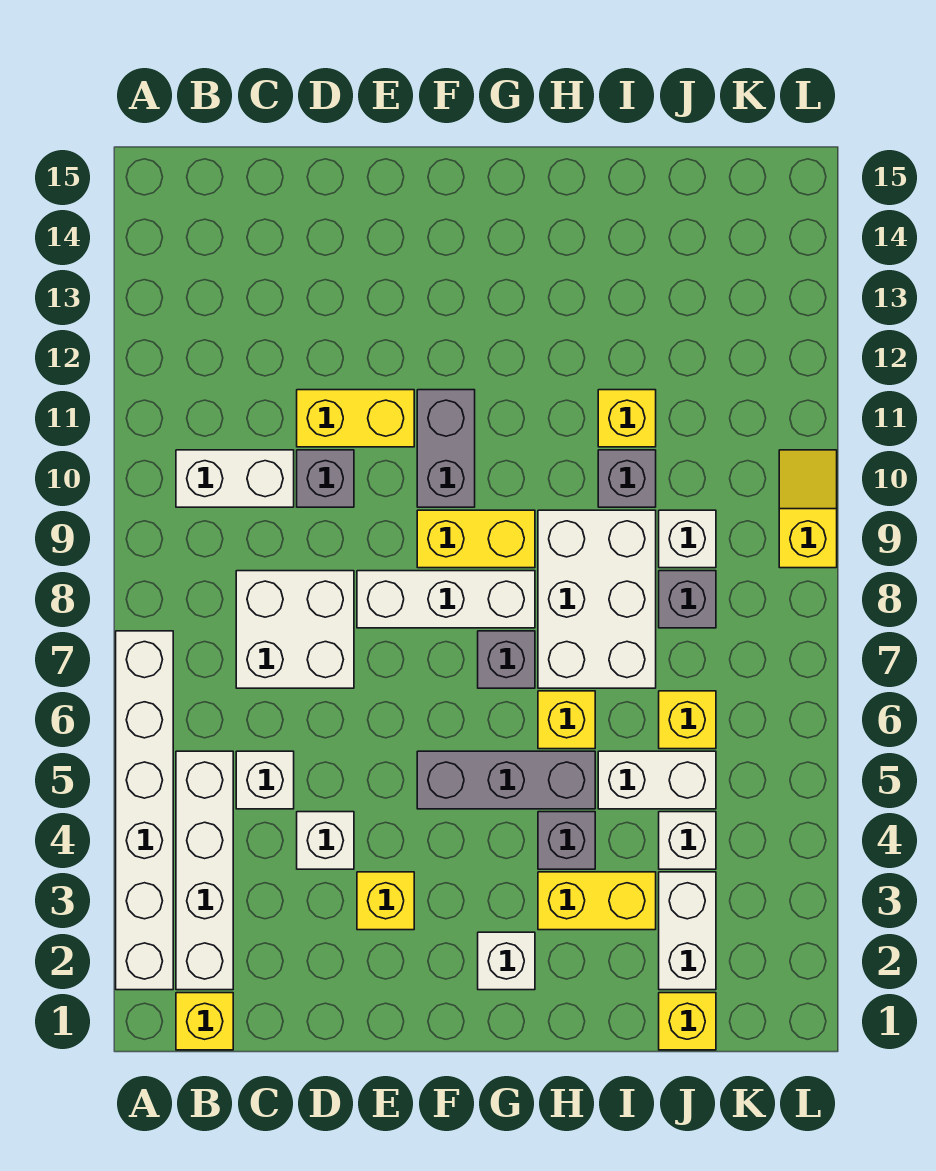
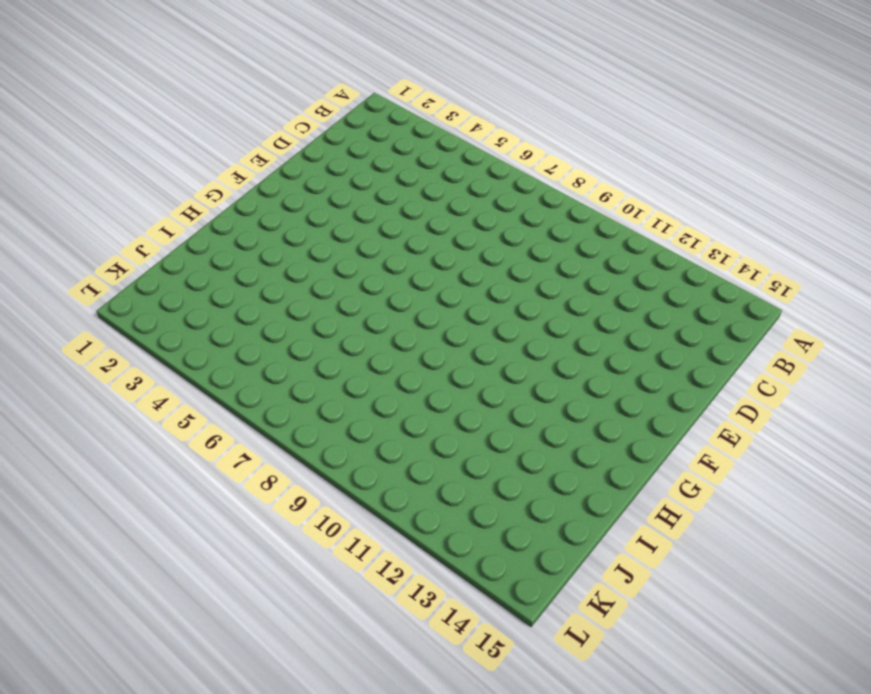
none -> white brick A2:A7 level 1
none -> yellow brick B1 level 1
none -> white brick B2:B5 level 1
none -> white brick B10:C10 level 1

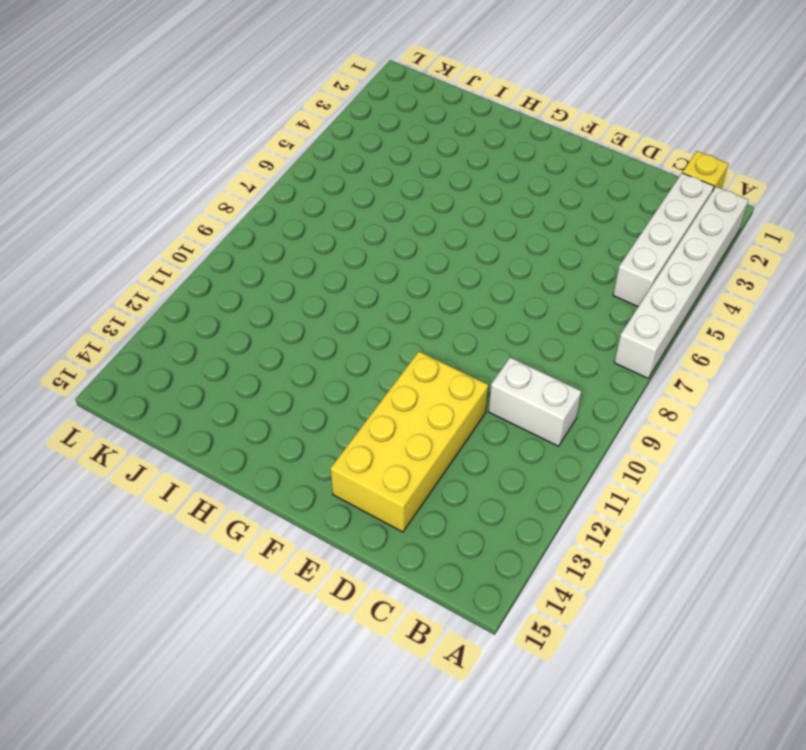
yellow brick D11:E14 level 1 -> yellow brick D11:E11 level 1
none -> white brick C5 level 1
none -> white brick C7:D8 level 1
none -> white brick D4 level 1
none -> grey brick D10 level 1

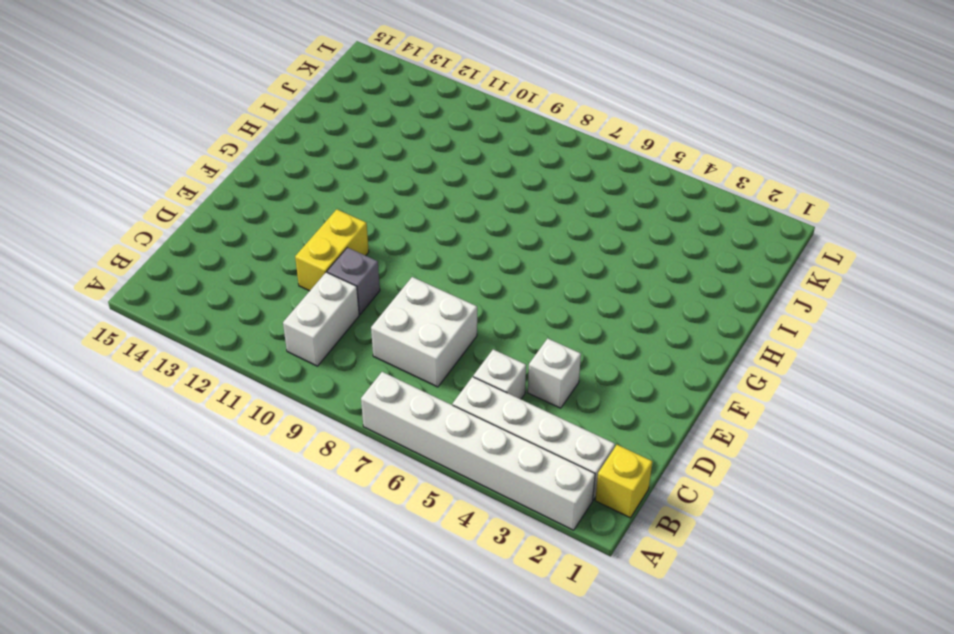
none -> yellow brick E3 level 1
none -> white brick E8:G8 level 1
none -> grey brick F5:H5 level 1
none -> yellow brick F9:G9 level 1

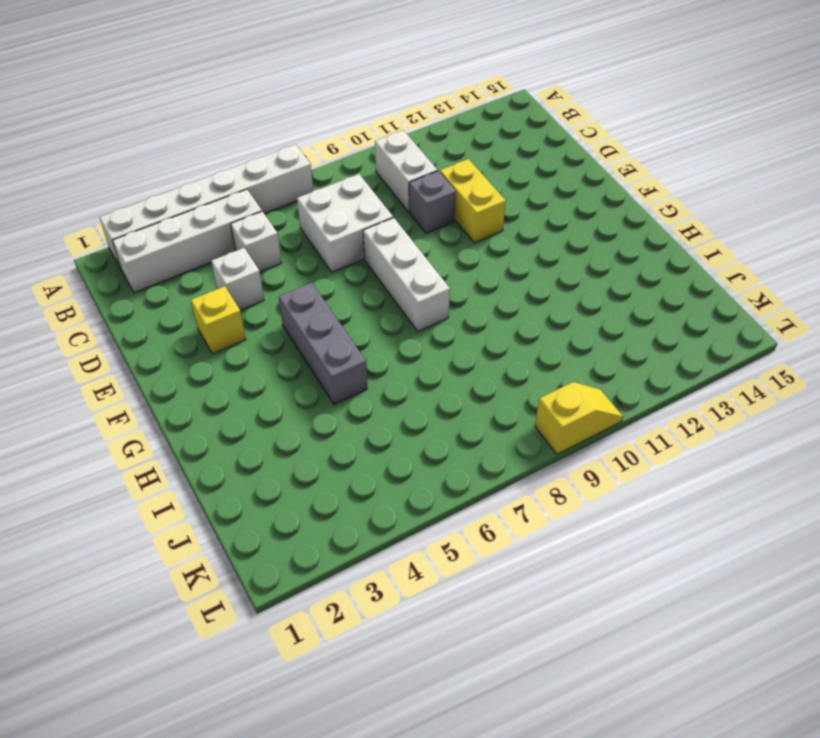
none -> yellow brick B1 level 1
none -> yellow brick F9:G9 level 1
none -> grey brick F10:F11 level 1
none -> white brick G2 level 1

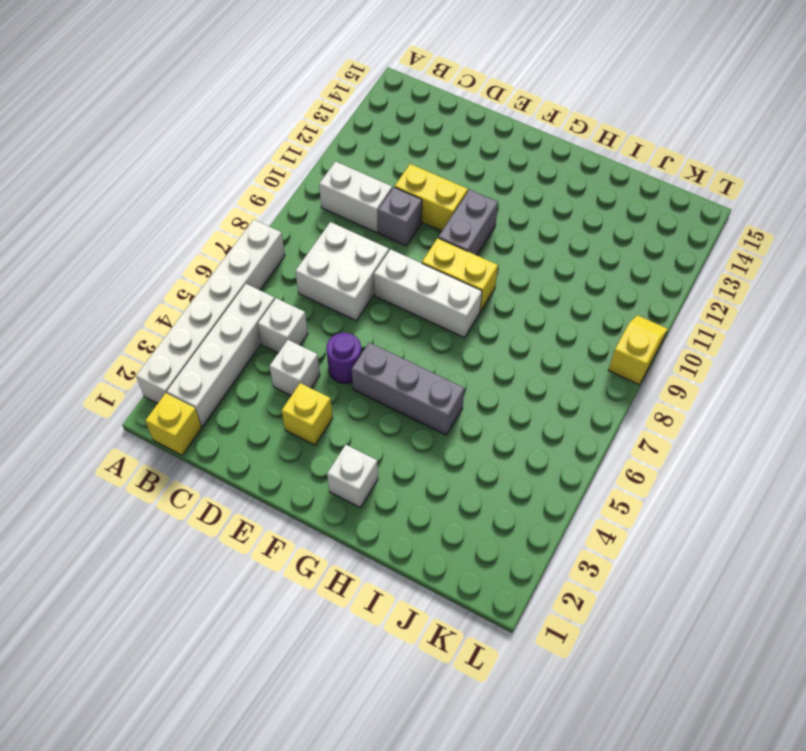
purple round brick E5 level 1 -> none
none -> grey brick G7 level 1
none -> yellow brick H3:I3 level 1
none -> grey brick H4 level 1
none -> yellow brick H6 level 1

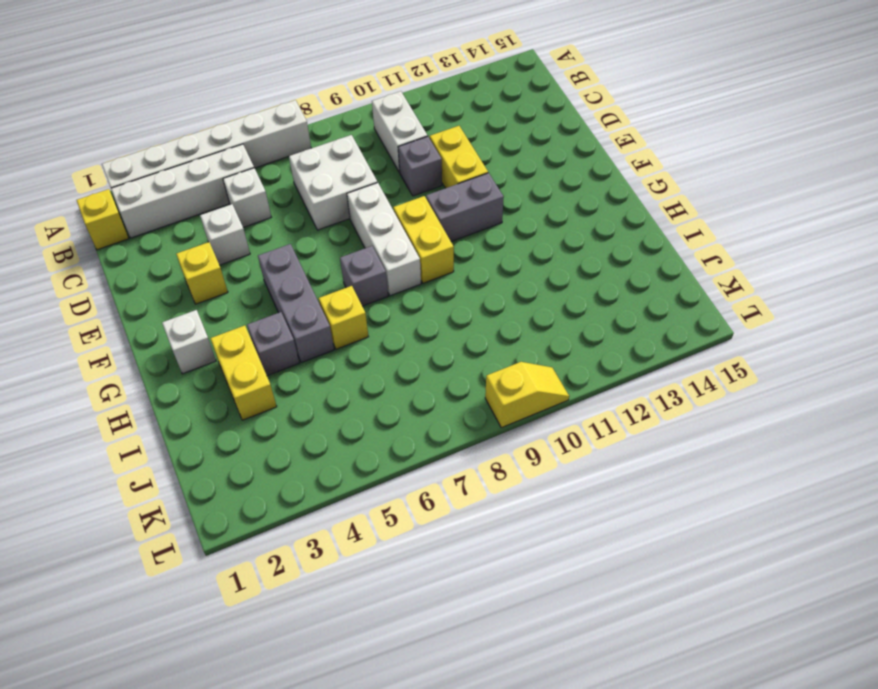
none -> white brick H7:I9 level 1
none -> white brick I5:J5 level 1
none -> grey brick I10 level 1
none -> yellow brick I11 level 1

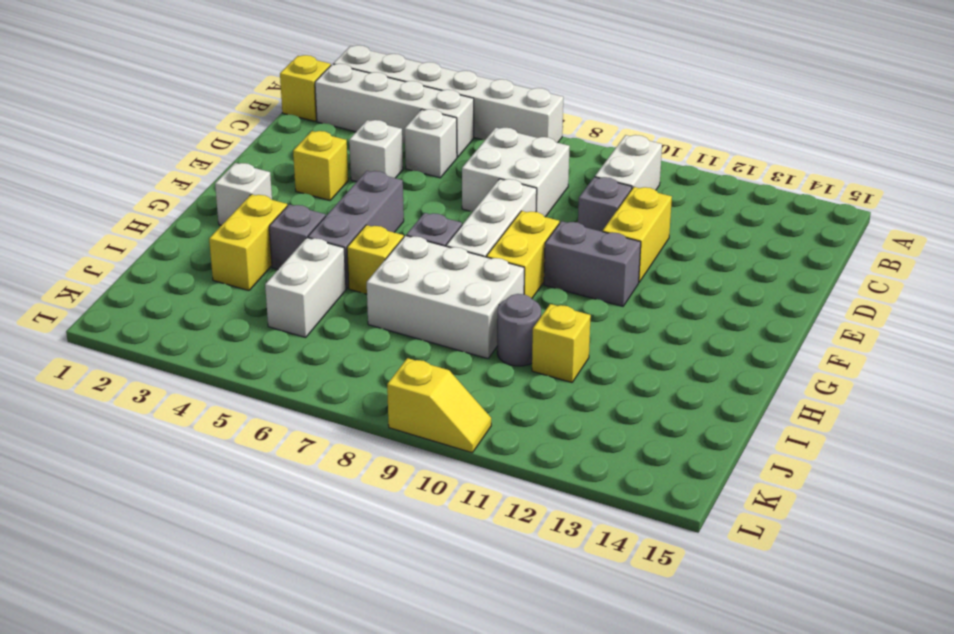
grey round brick I10 level 1 -> grey brick I10 level 1
none -> yellow brick J1 level 1
none -> white brick J2:J3 level 1
none -> white brick J4 level 1
none -> yellow brick J6 level 1

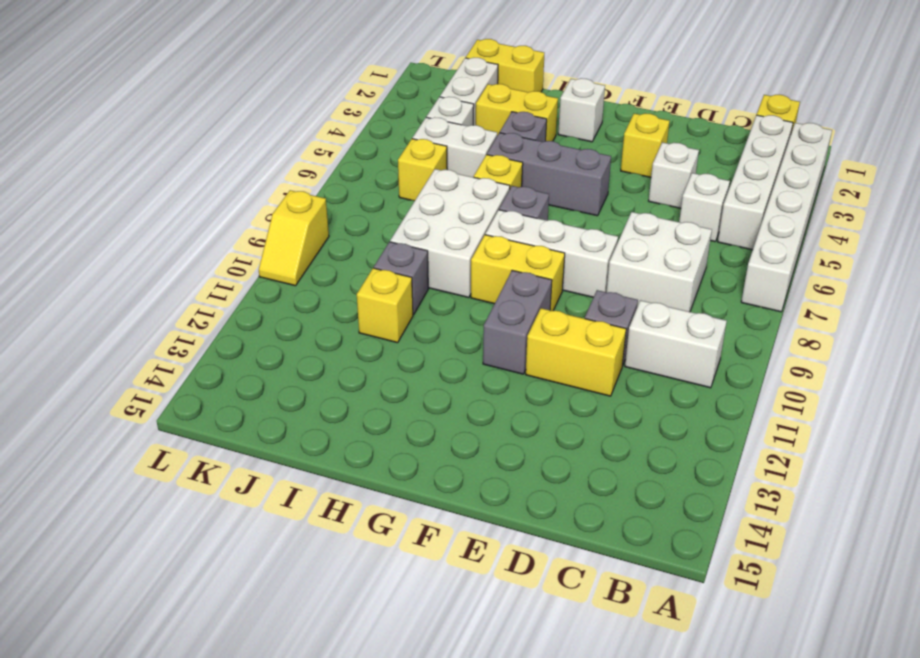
yellow brick I1:J1 level 1 -> yellow brick J1 level 1
none -> grey brick J8 level 1
none -> white brick J9 level 1

